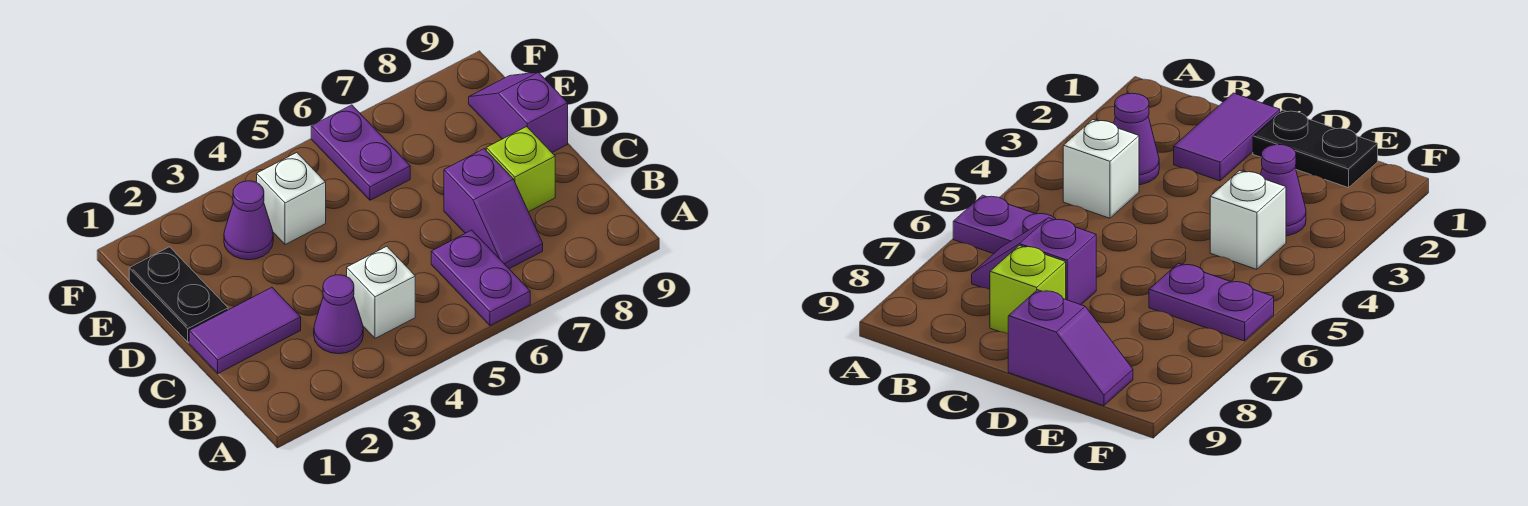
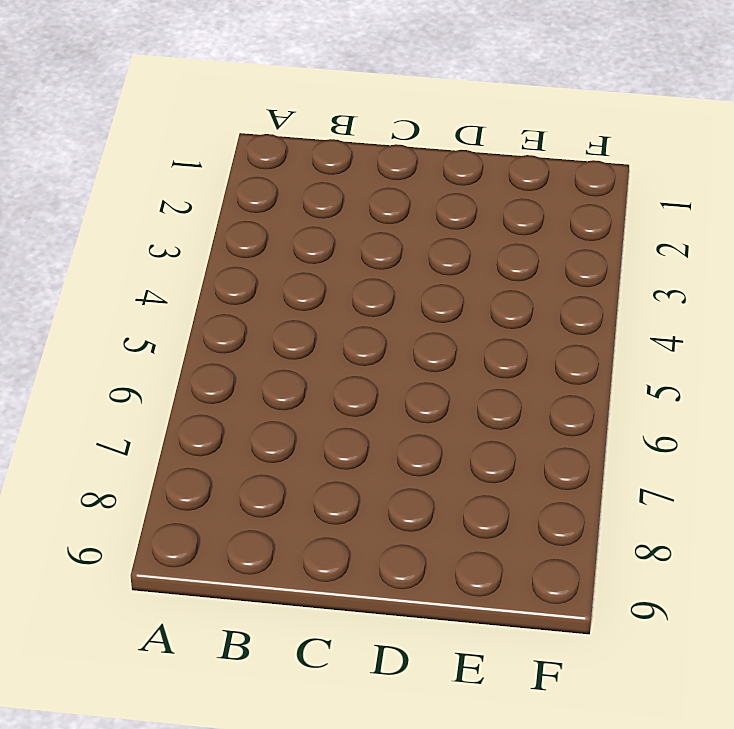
none -> purple plate A6:B6 level 1
none -> purple cone B3 level 1

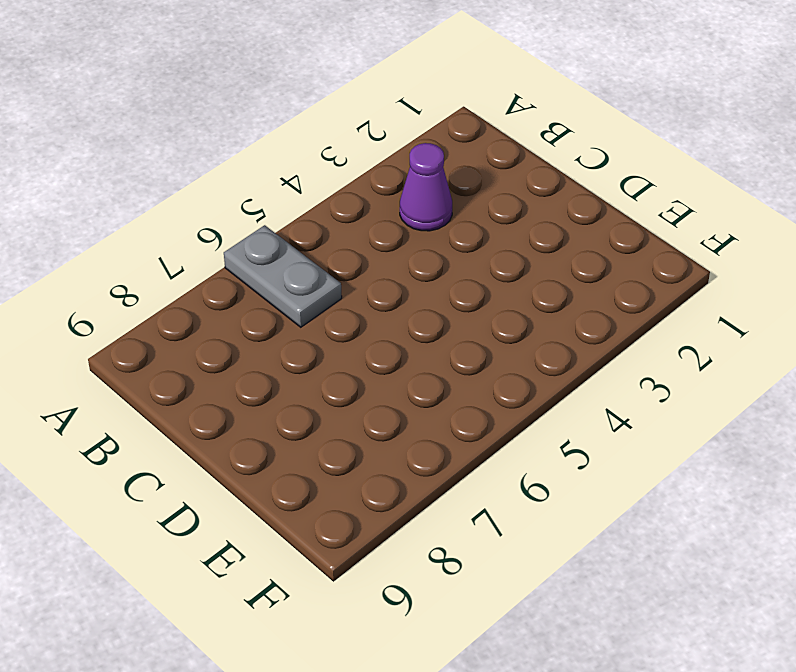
grey plate A6:B6 level 1 -> purple plate A6:B6 level 1
none -> white brick B4 level 1
none -> purple slope B7:C7 level 1 top C

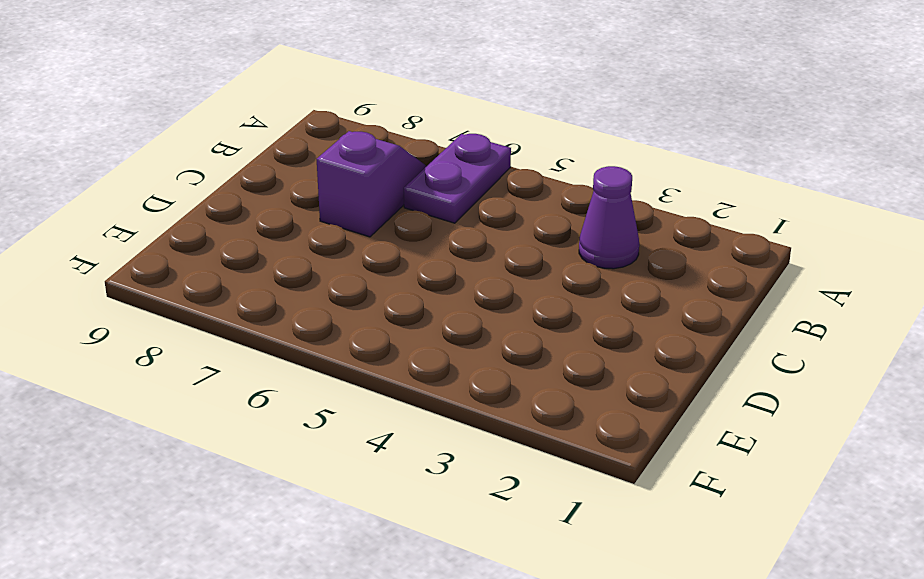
none -> white brick B4 level 1
none -> purple tile C1:C2 level 1

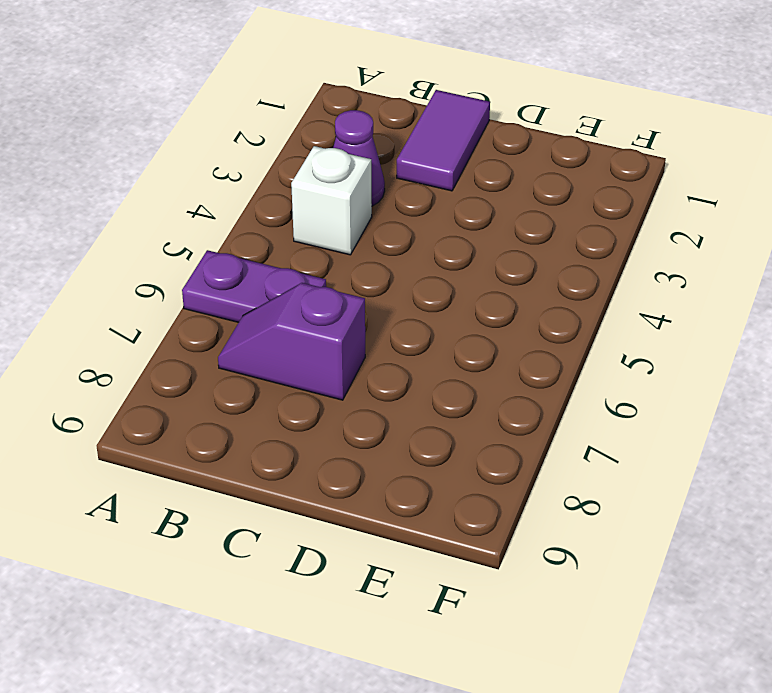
none -> lime brick C8 level 1
none -> black plate D1:E1 level 1

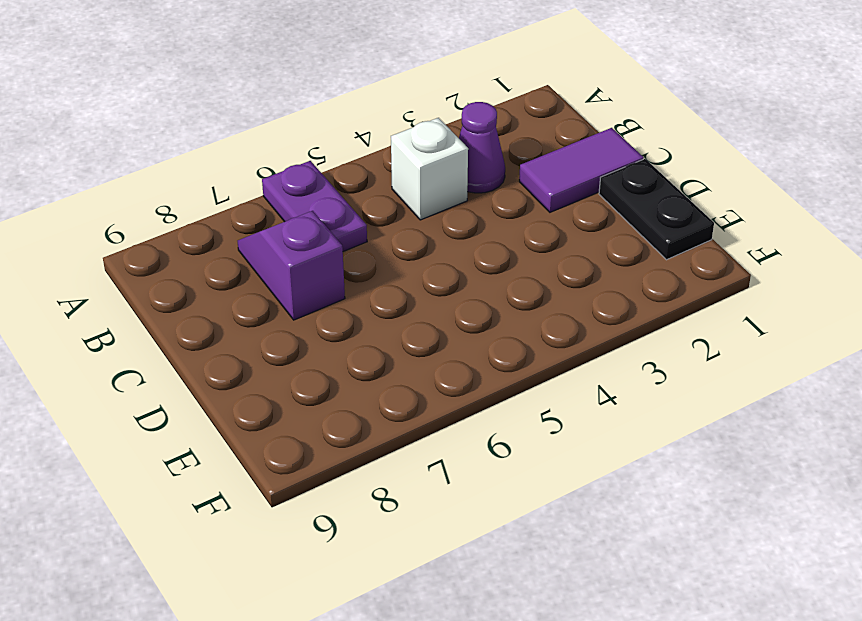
none -> lime brick C8 level 1
none -> purple slope D9:E9 level 1 top D

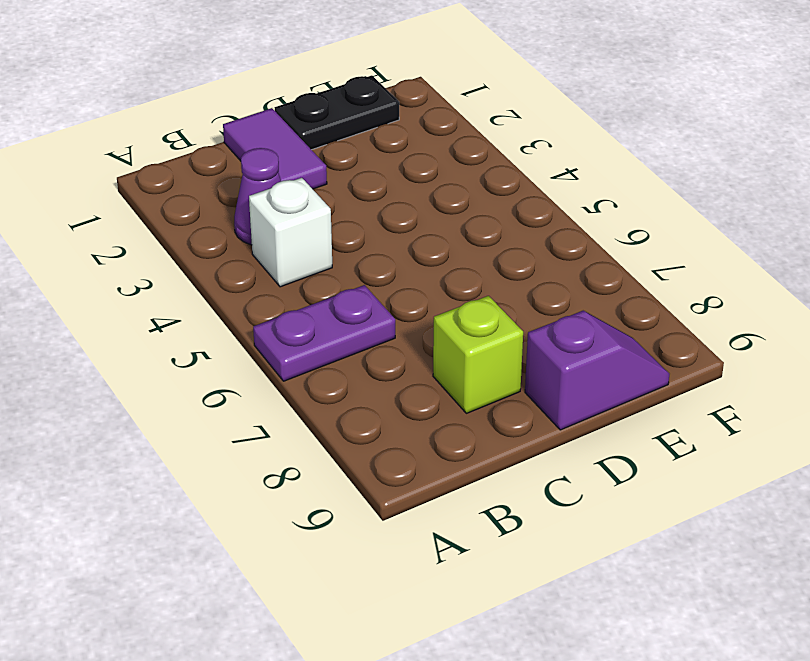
none -> purple slope B7:C7 level 1 top C
none -> purple cone E3 level 1

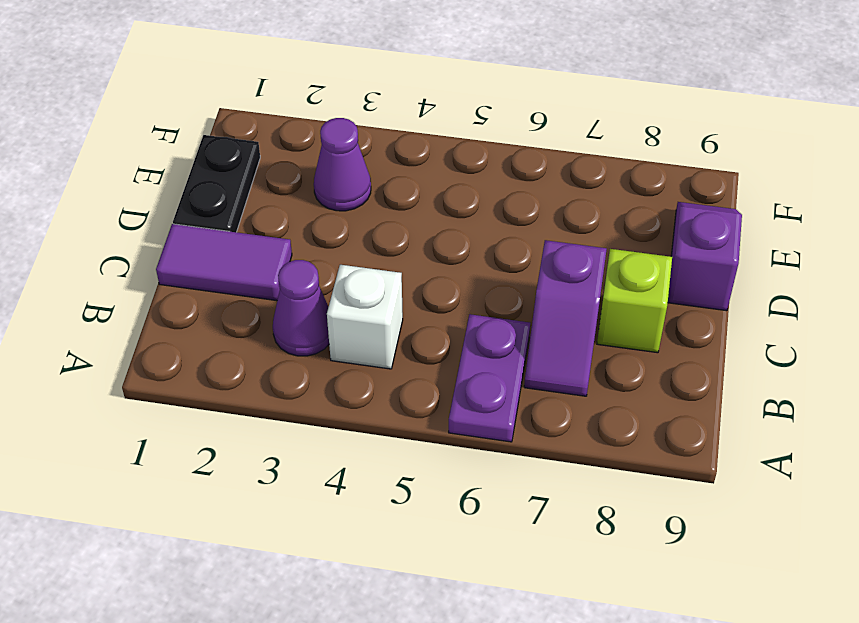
none -> white brick E4 level 1
none -> purple plate E6:F6 level 1

